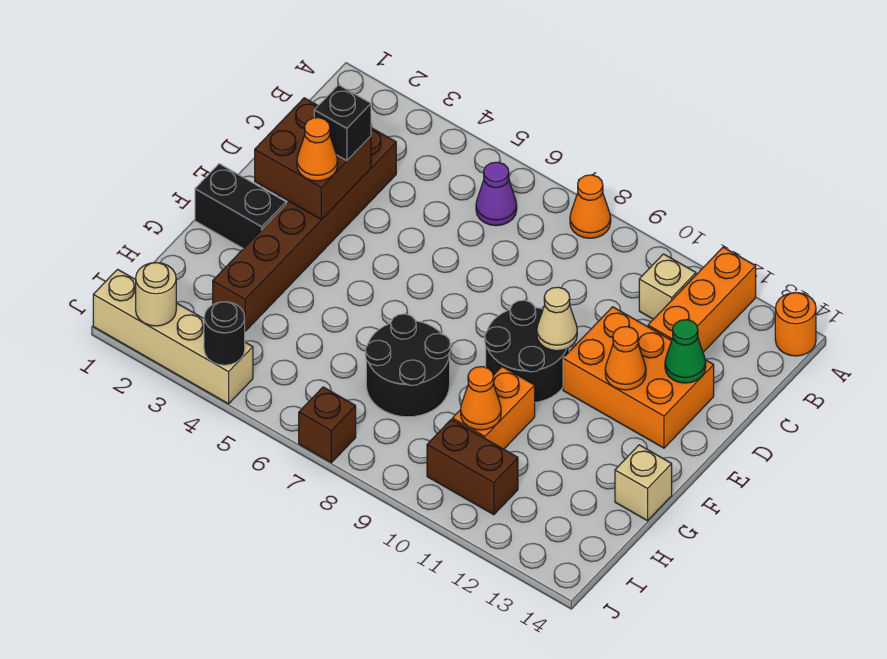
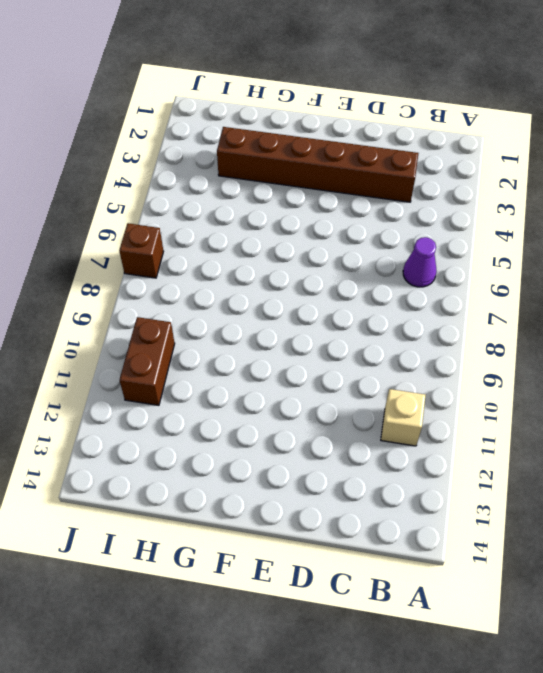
none -> orange cone A8 level 1
none -> orange brick A12:C12 level 1
none -> orange round brick A14 level 1

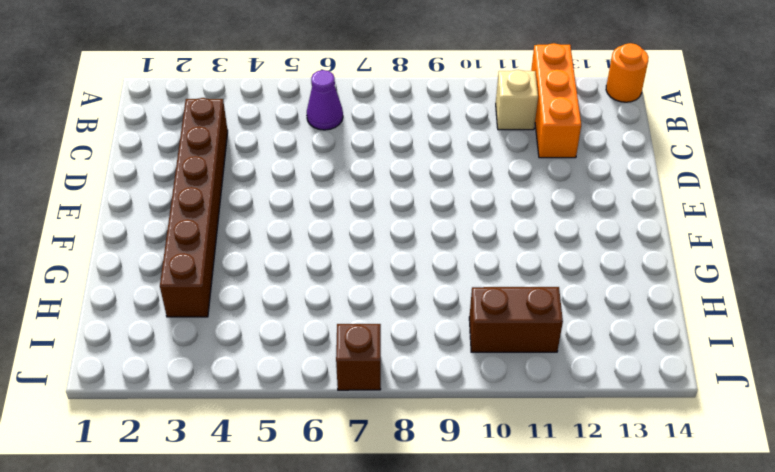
none -> orange cone A8 level 1
none -> orange brick D11:E13 level 1
none -> black round brick E9:F10 level 1

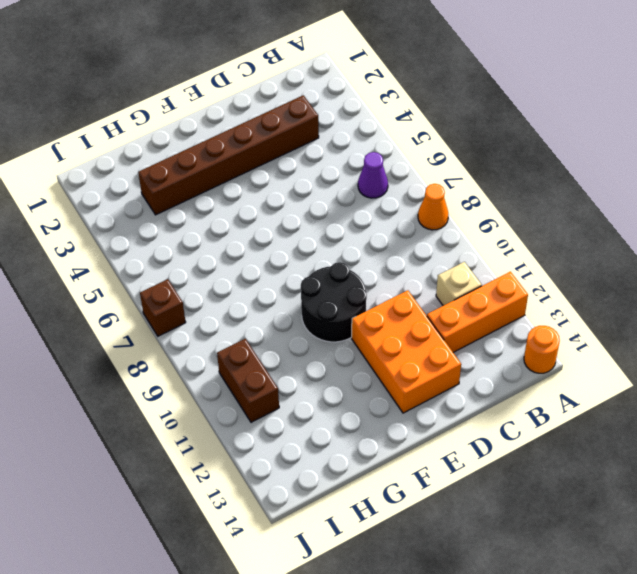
none -> black brick F1:F2 level 1
none -> black round brick G7:H8 level 1
none -> orange brick G10:H10 level 1

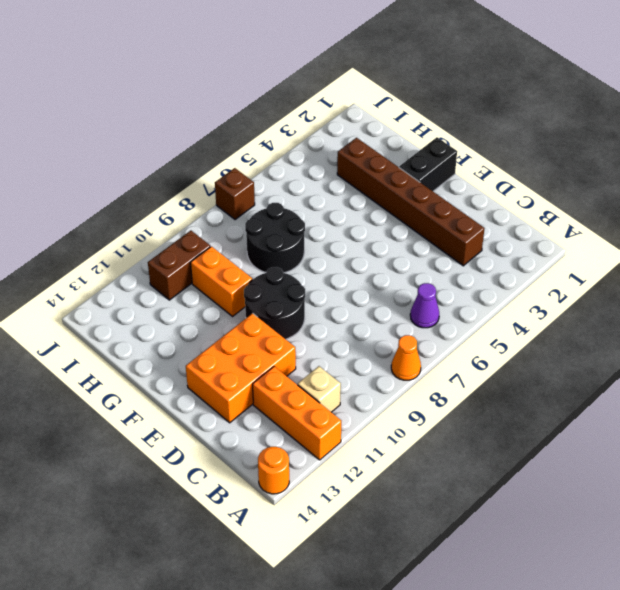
none -> tan brick G14 level 1
none -> tan brick J1:J4 level 1
none -> brown brick D2:E3 level 2

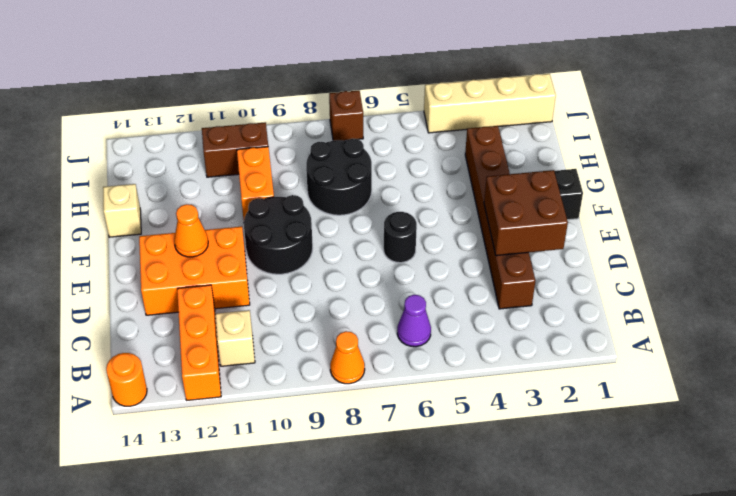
black round brick E6 level 1 -> black round brick J4 level 2
none -> green cone D13 level 2
none -> tan cone E10 level 2
none -> orange cone H10 level 2

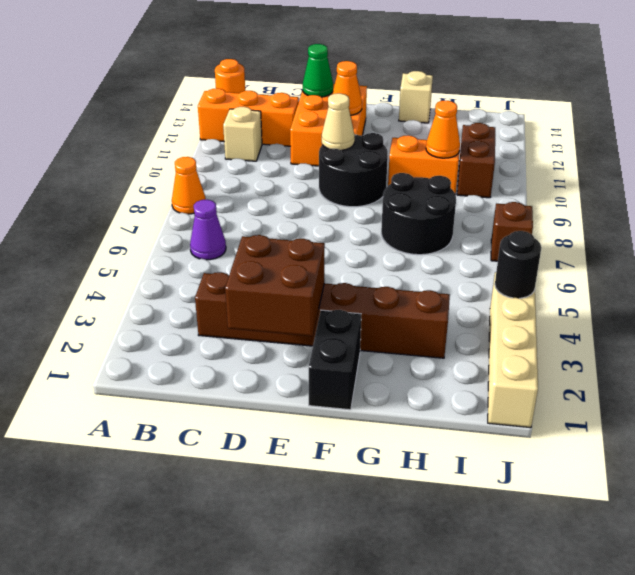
none -> tan round brick J2 level 2
none -> black brick D3 level 3
none -> orange cone E3 level 3

